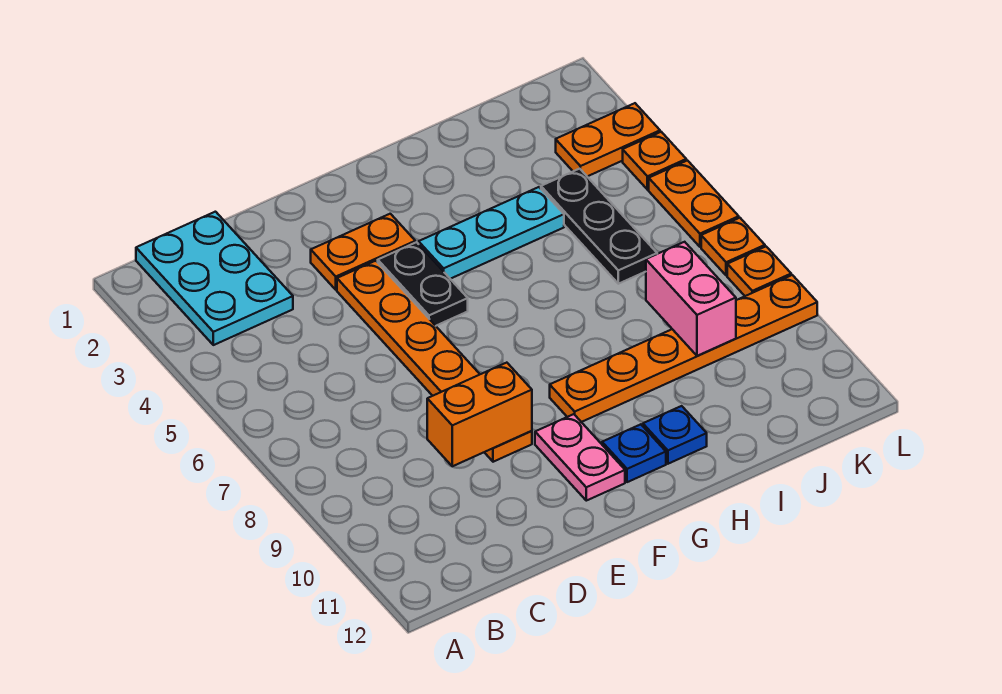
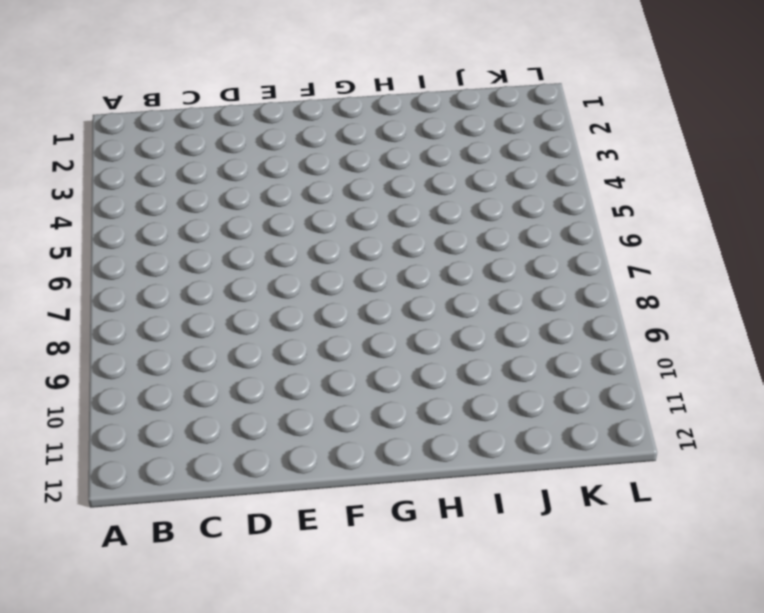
none -> cyan plate B1:C3 level 1
none -> orange plate E3:F3 level 1
none -> orange plate E4:E9 level 1

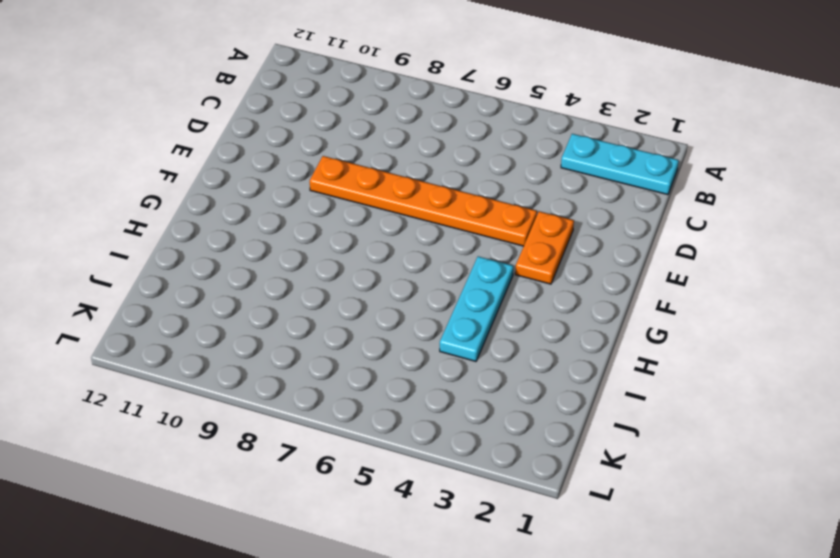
cyan plate B1:B3 level 1 -> cyan plate B1:C3 level 1
none -> black plate F4:F5 level 1
none -> pink plate F10:F11 level 1
none -> orange plate G9:L9 level 1

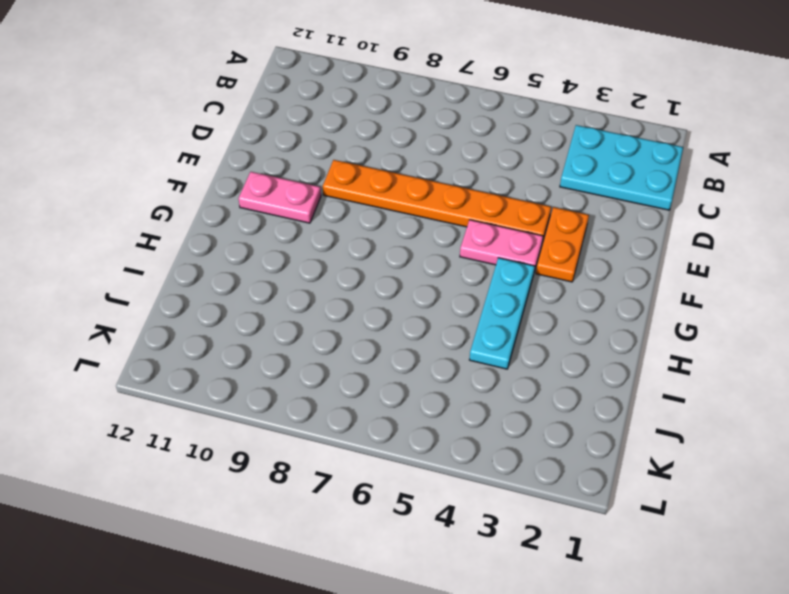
pink plate F4:F5 level 1 -> black plate F4:F5 level 1
none -> orange plate G9:L9 level 1
none -> blue plate G11 level 1
none -> blue plate H11 level 1

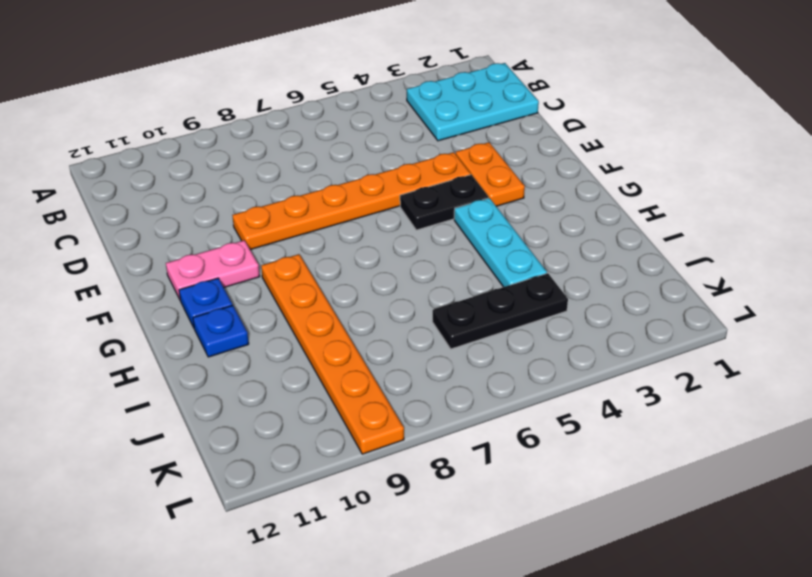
none -> orange plate K3:L3 level 1
none -> orange plate L4 level 1
none -> orange plate L5:L6 level 1

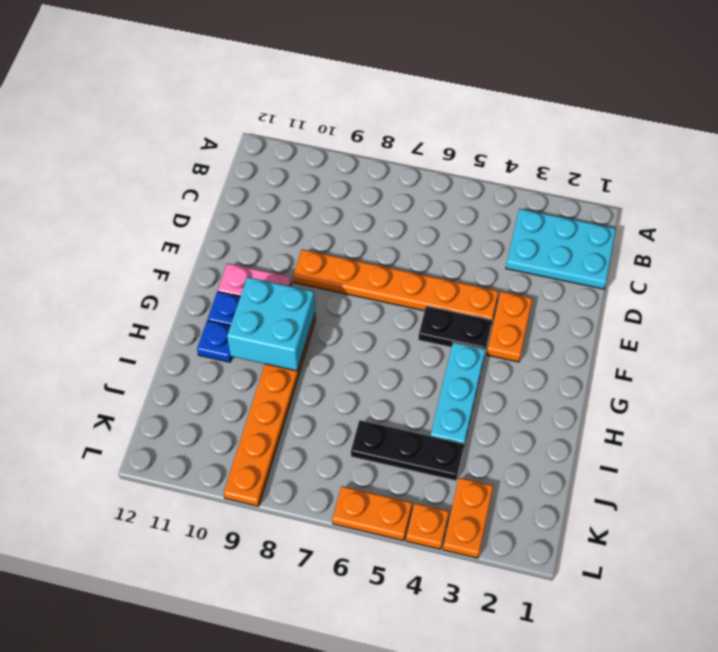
cyan brick G9:H10 level 2 -> none
none -> orange plate L7 level 1
none -> orange plate L8 level 1
none -> orange brick D9:E9 level 2

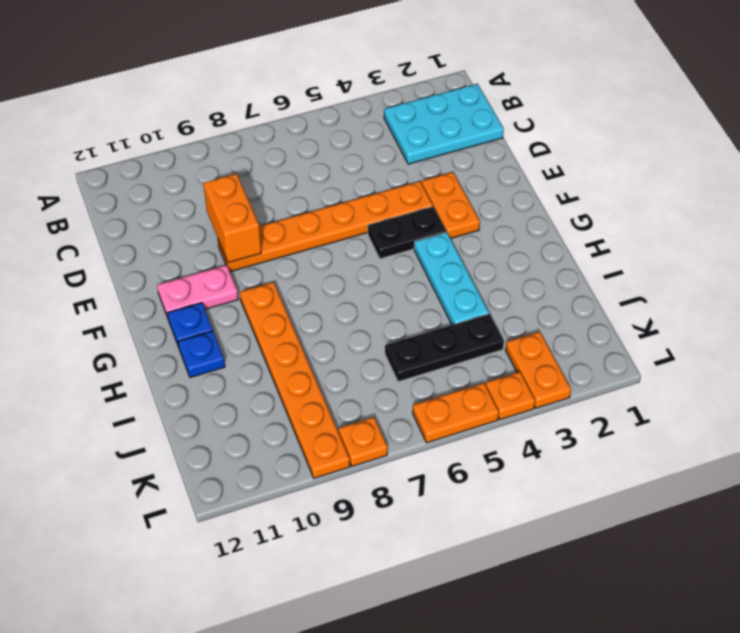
none -> orange plate L7 level 1
none -> pink brick J8:J9 level 2

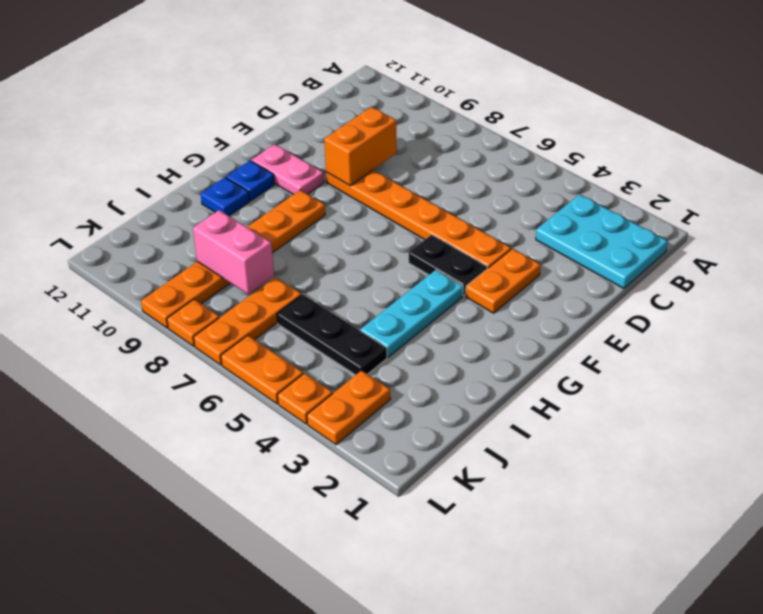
orange plate J7:L7 level 1 -> orange plate L7 level 1

